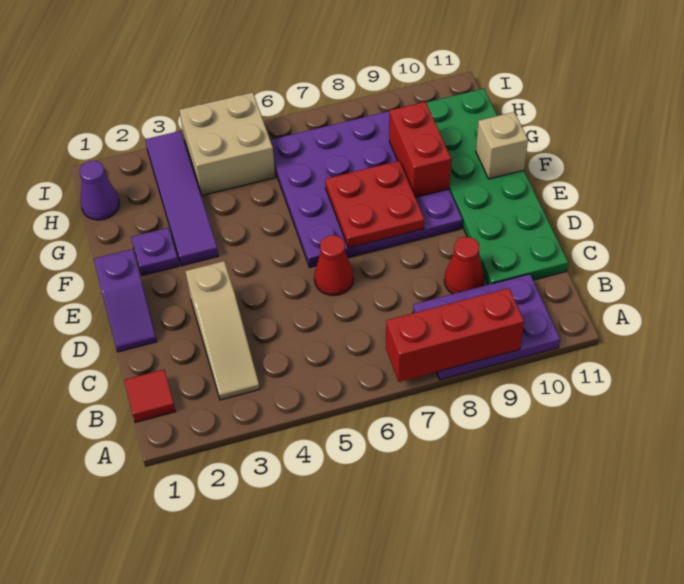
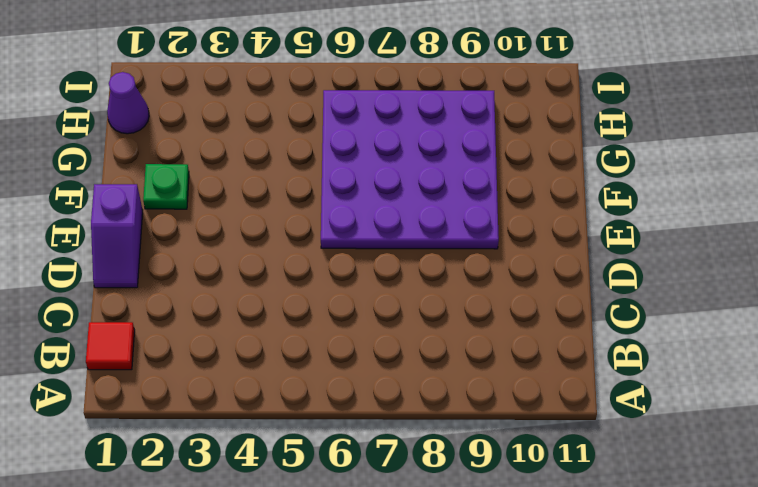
green plate F2 level 1 -> purple plate F2 level 1
none -> purple plate A8:B10 level 1
none -> tan slope B3:D3 level 1 top D
none -> red cone C9 level 1

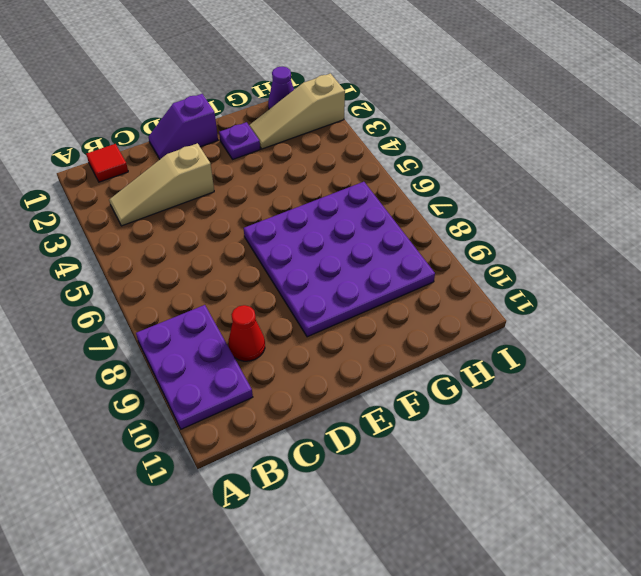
tan slope G2:I2 level 1 top I -> none
none -> green plate C10:H11 level 1
none -> red cone D6 level 1
none -> purple tile F3:I3 level 1

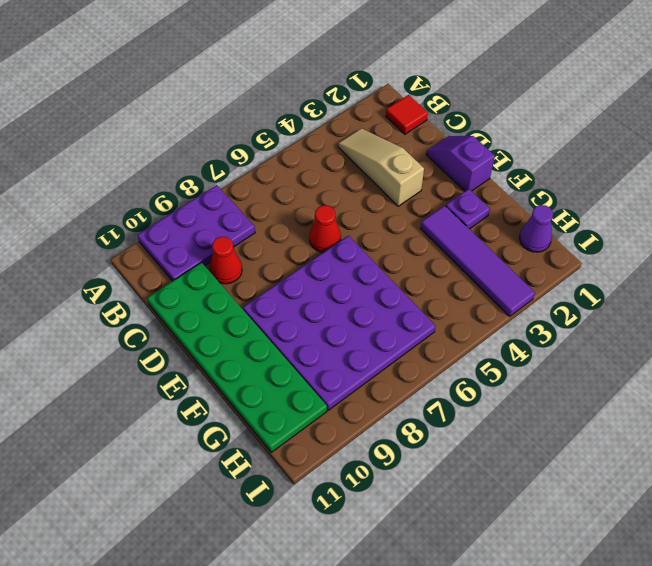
none -> tan brick H4:I5 level 1
none -> red brick A7:A9 level 2
none -> red plate E7:F8 level 2

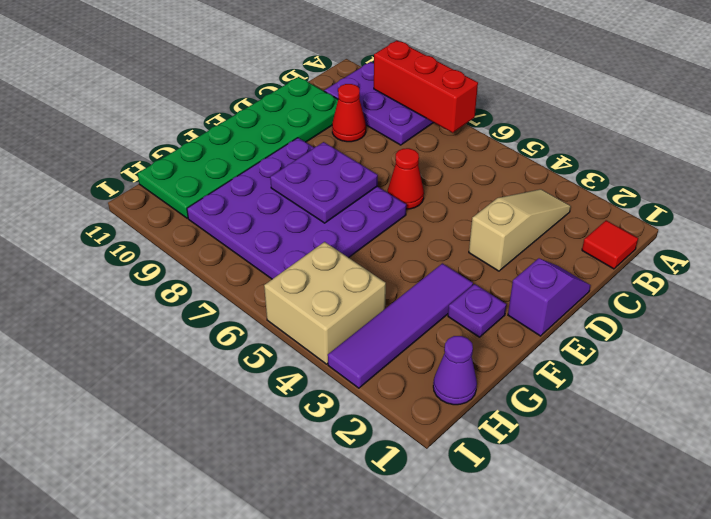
purple plate E7:F8 level 2 -> red plate E7:F8 level 2
none -> red brick F9:G9 level 2
none -> tan brick F11 level 2

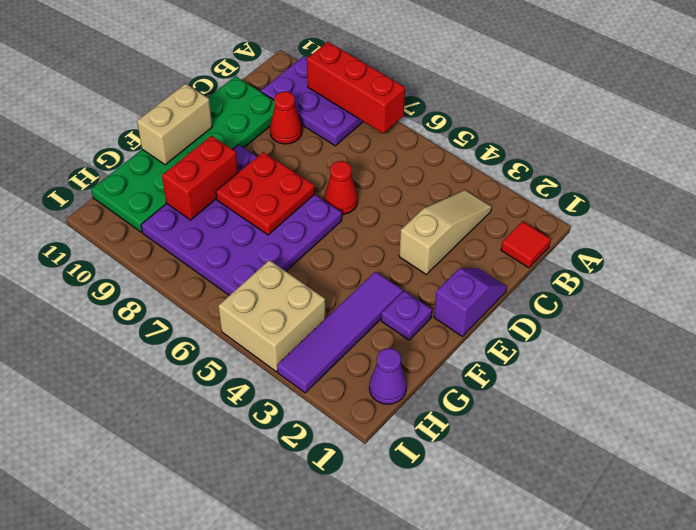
tan brick E11:F11 level 2 -> tan brick F11 level 2

